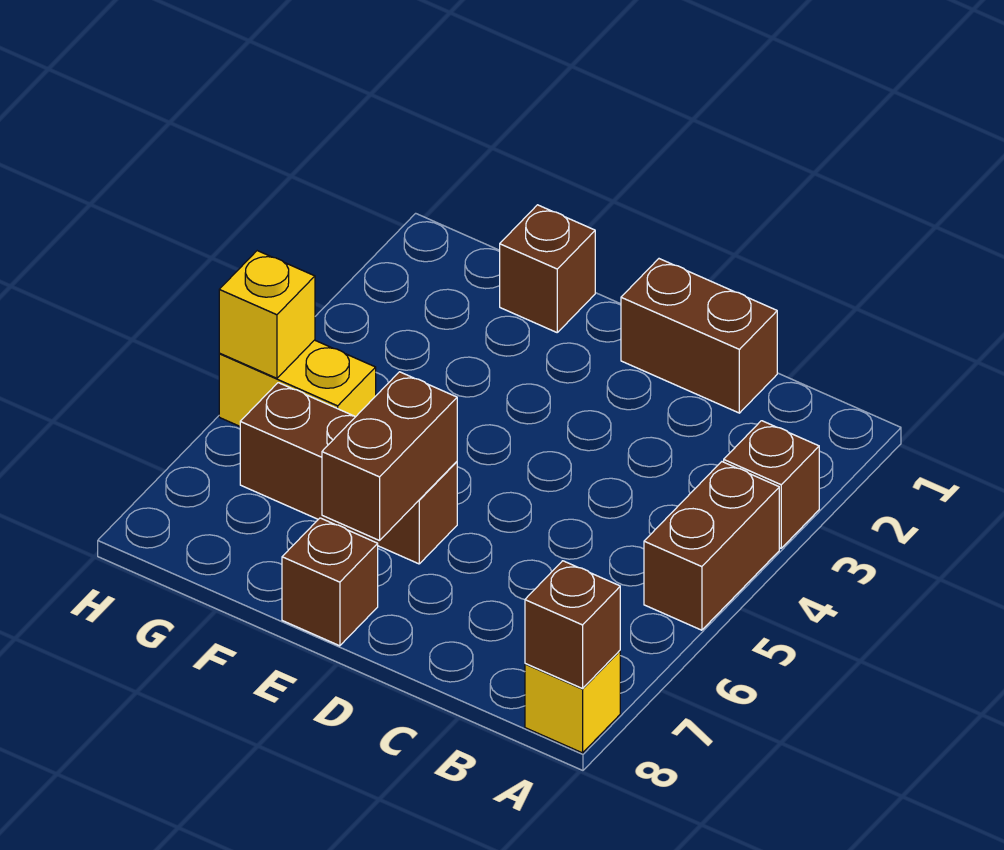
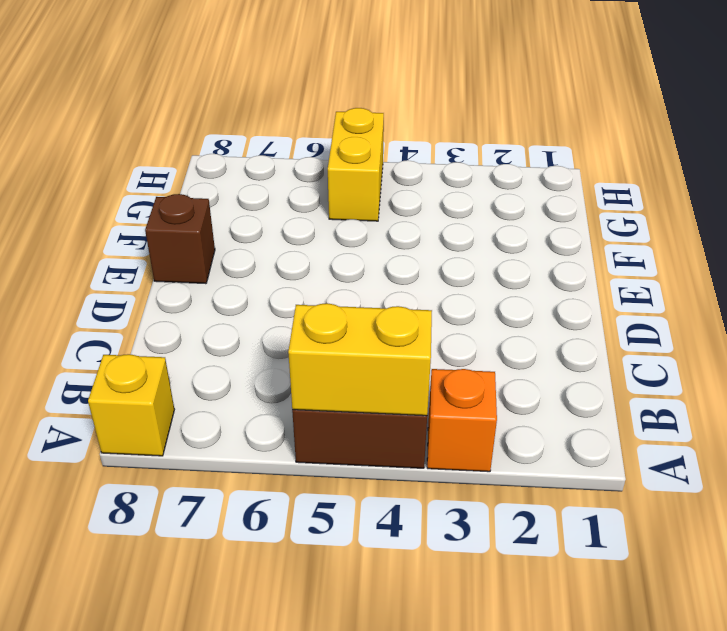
orange brick A3 level 1 -> brown brick A3 level 1
yellow brick A4:A5 level 2 -> none
none -> brown brick C1:D1 level 1
none -> brown brick E6:G6 level 1

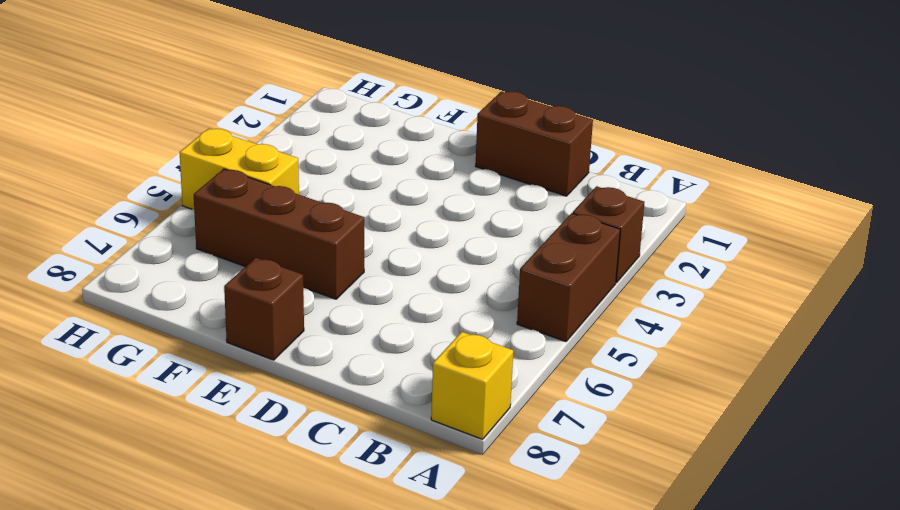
none -> brown brick F1 level 1
none -> brown brick A8 level 2

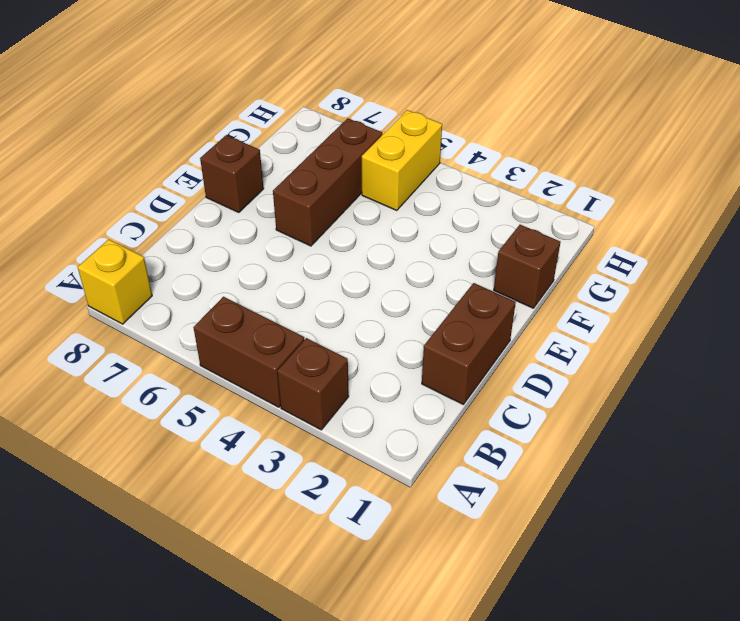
none -> brown brick A8 level 2
none -> brown brick E6:E7 level 2

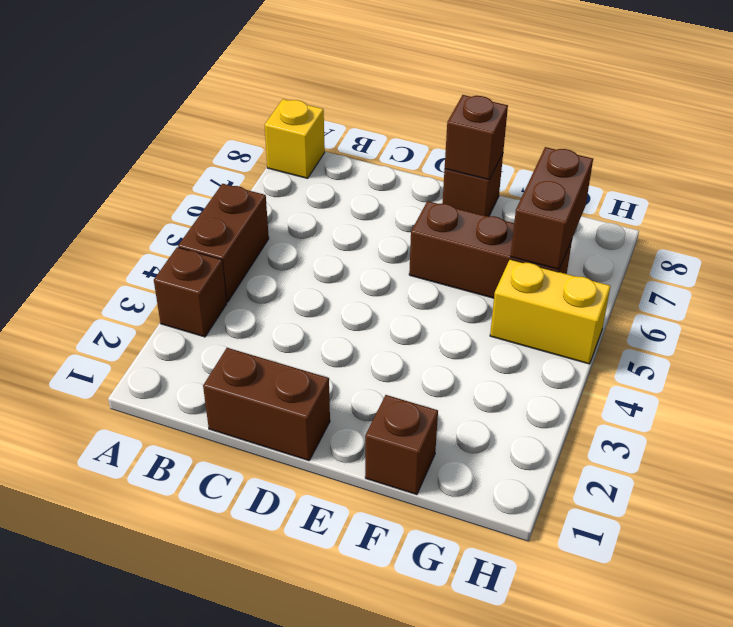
brown brick E8 level 2 -> brown brick A8 level 2
brown brick G6:G7 level 2 -> brown brick E6:E7 level 2
none -> yellow brick H5 level 2

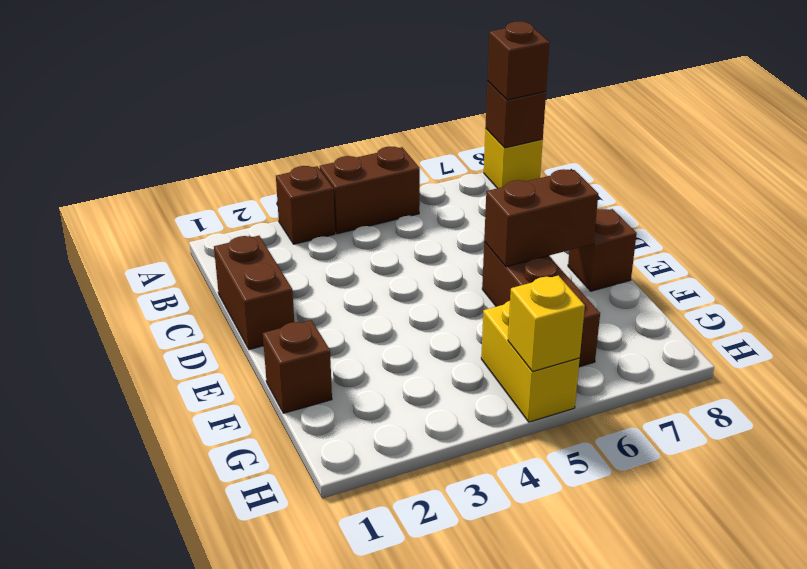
brown brick A8 level 3 -> none

